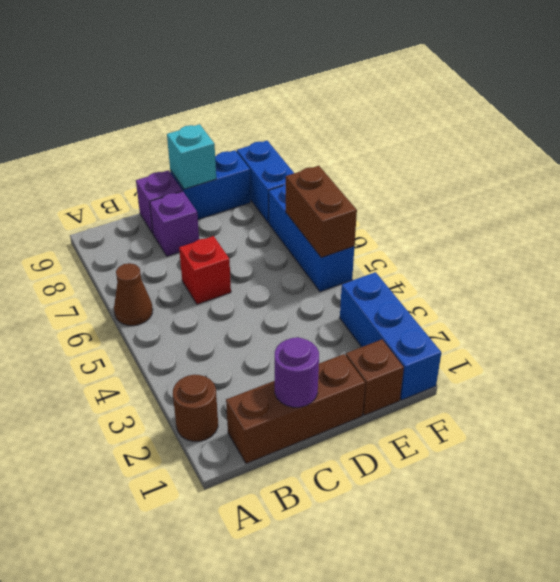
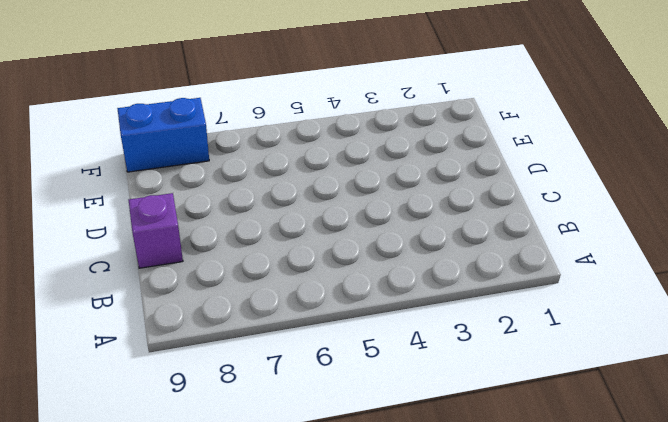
none -> brown round brick A2 level 1
none -> brown cone A6 level 1
none -> brown brick B1:D1 level 1

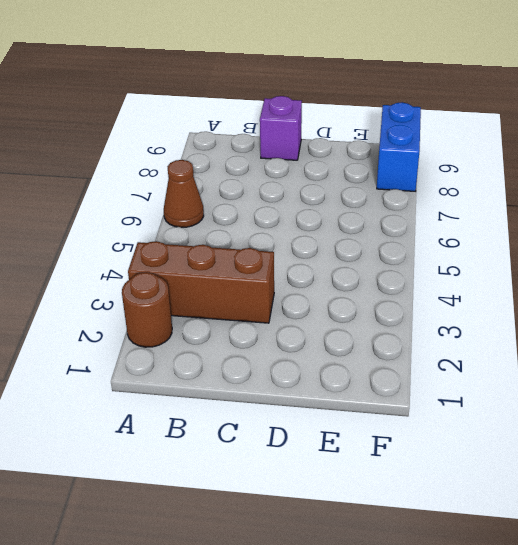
brown brick A3:C3 level 1 -> brown brick B1:D1 level 1
none -> red brick C6 level 1
none -> purple brick C8 level 1
none -> blue brick D9:E9 level 1

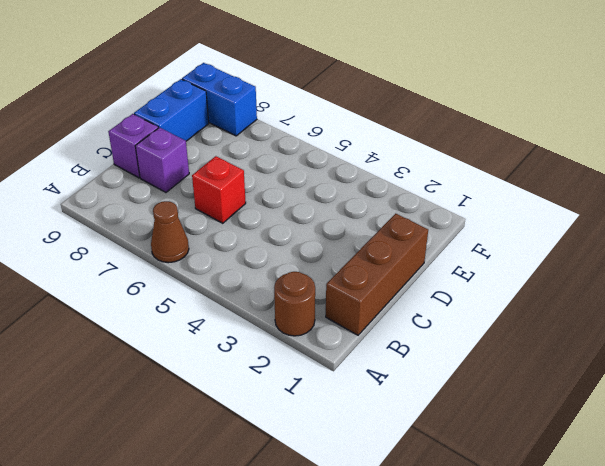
none -> brown brick E1 level 1
none -> blue brick F1:F3 level 1
none -> blue brick F5:F7 level 1

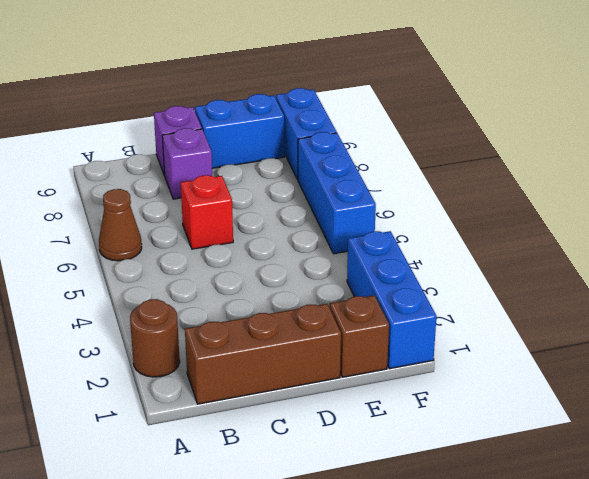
none -> purple round brick C1 level 2
none -> cyan brick D9 level 2
none -> brown brick F5:F6 level 2

